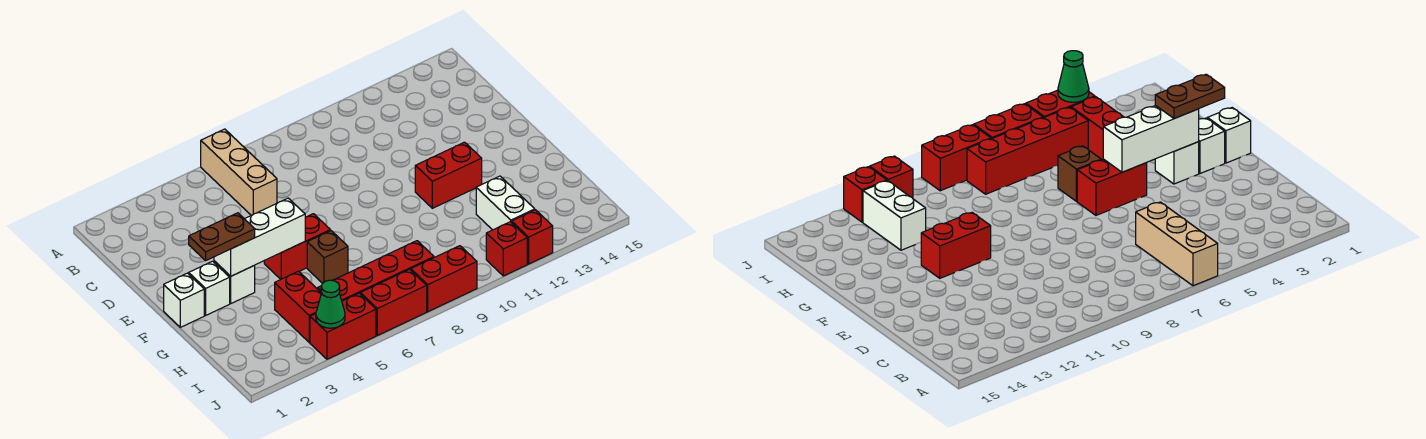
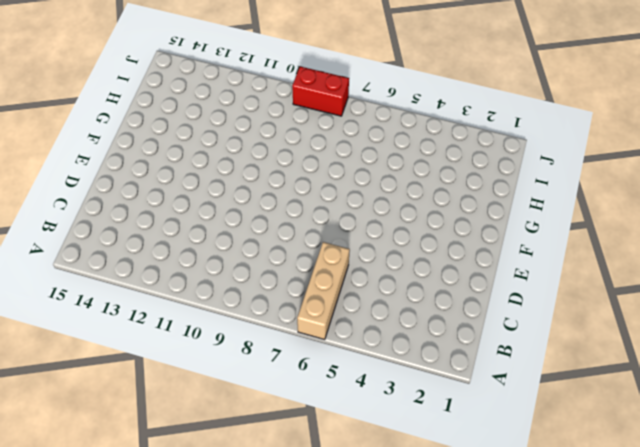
none -> white brick F1 level 1
none -> white brick F2 level 1
none -> white brick F3 level 1

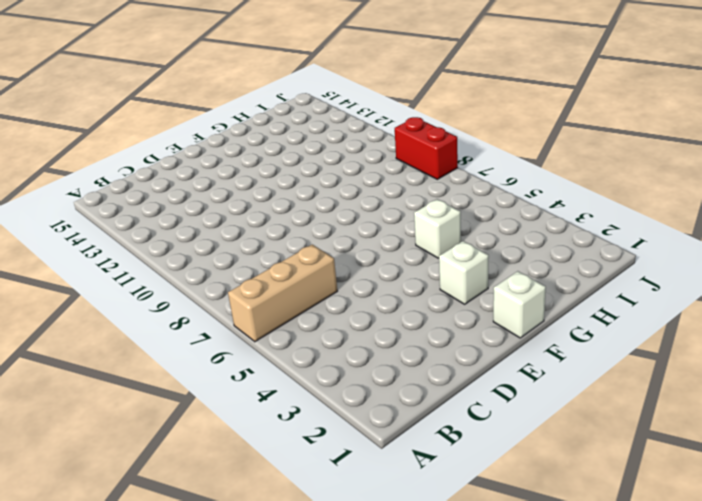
white brick G5 level 1 -> white brick F2 level 1
none -> red brick F5:F6 level 1
none -> red brick F11:F12 level 1
none -> brown brick G6 level 1

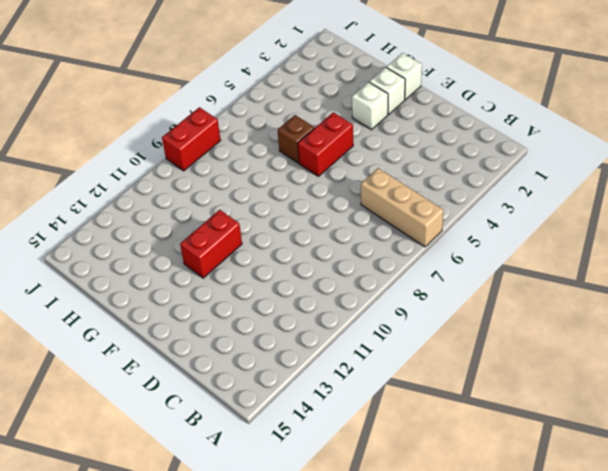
none -> red brick H4:I4 level 1
none -> white brick H12:I12 level 1
none -> red brick I5:I8 level 1

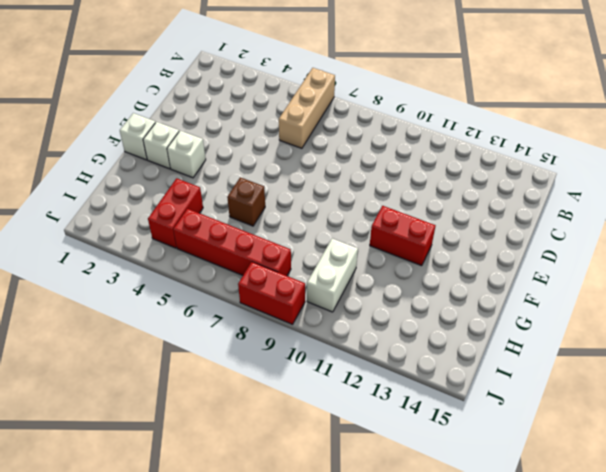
white brick H10:I10 level 1 -> white brick H12:I12 level 1
none -> red brick F5:F6 level 1
none -> red brick J4:J5 level 1
none -> red brick J6:J7 level 1

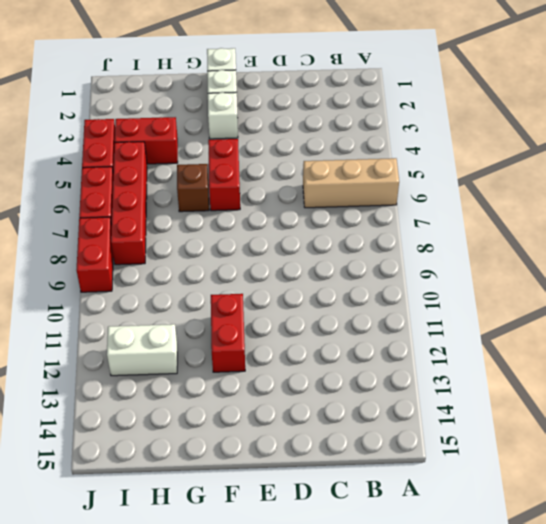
none -> red brick J11 level 1
none -> red brick J12 level 1
none -> white brick F3:F5 level 2

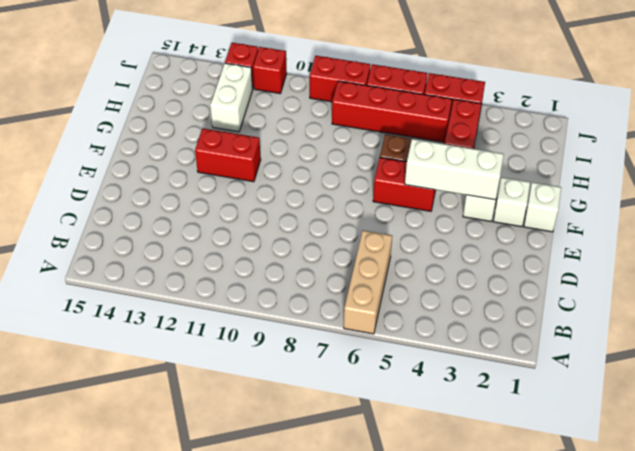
none -> green cone J4 level 2
none -> brown plate F2:F3 level 3

